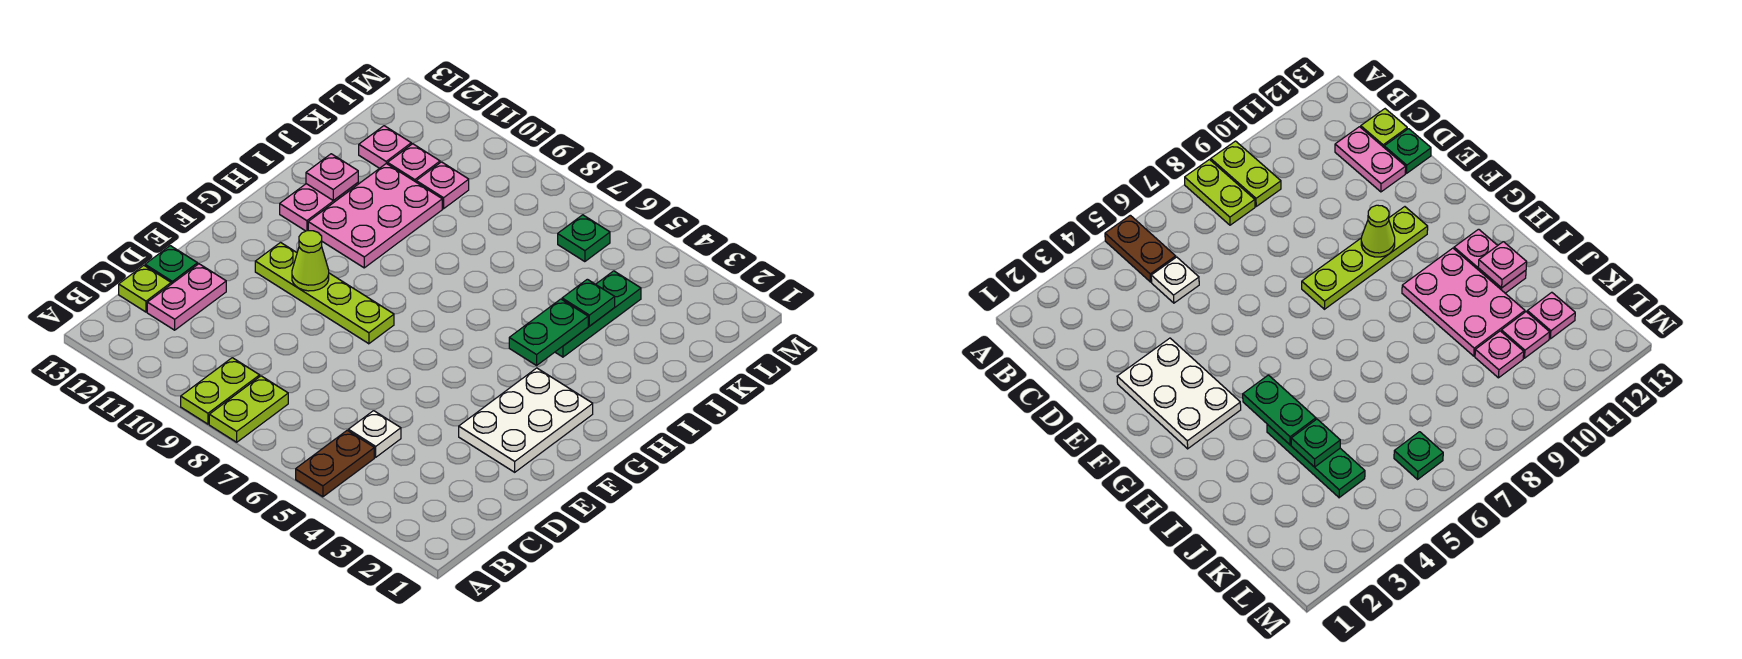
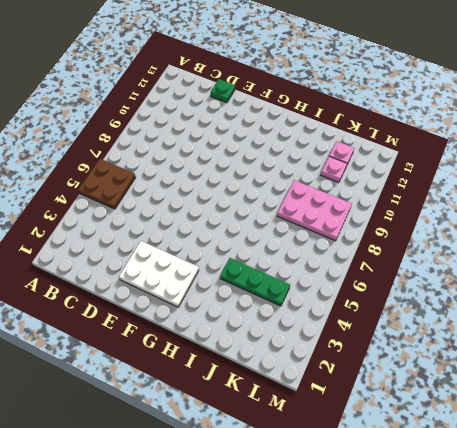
brown plate A5:B6 level 1 -> brown plate A5:B5 level 1
pink plate J8:L9 level 1 -> pink plate H10:J11 level 1
none -> lime plate A8:B8 level 1
none -> lime plate A9:B9 level 1
none -> white plate C5 level 1

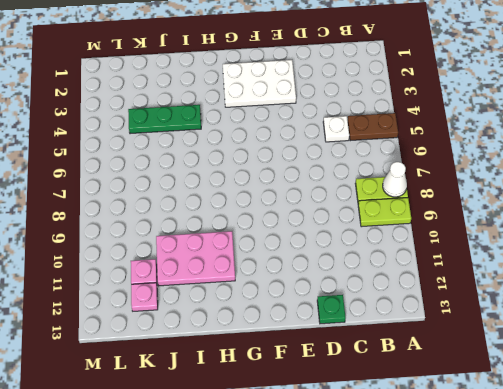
white cone A8 level 2 -> none
none -> pink plate C12:D12 level 1
none -> lime plate C13 level 1
none -> lime plate F8:F11 level 1

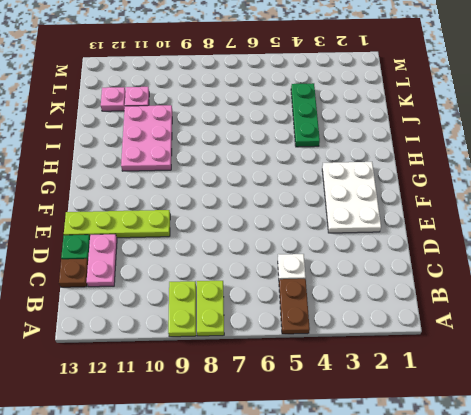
brown plate C13 level 1 -> lime plate C13 level 1
lime plate E10:E13 level 1 -> lime plate F8:F11 level 1
none -> pink plate H12:I12 level 1
none -> pink plate K10 level 1
none -> green plate L6 level 1

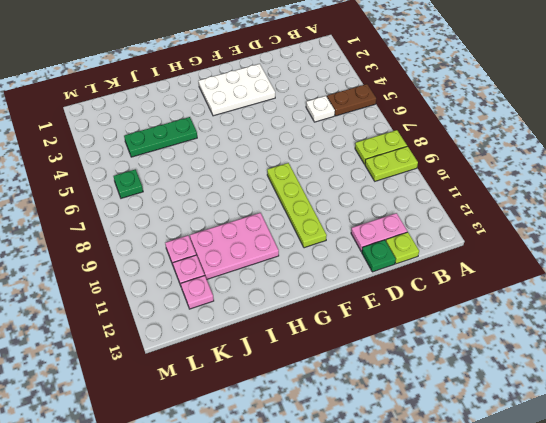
none -> pink plate H12:I12 level 1
none -> lime cone F10 level 2
none -> green plate H4:I4 level 2

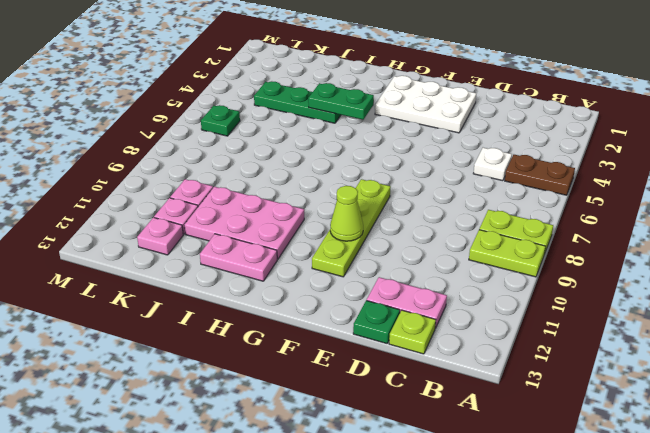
none -> pink plate I12 level 2
none -> green plate J4 level 2

